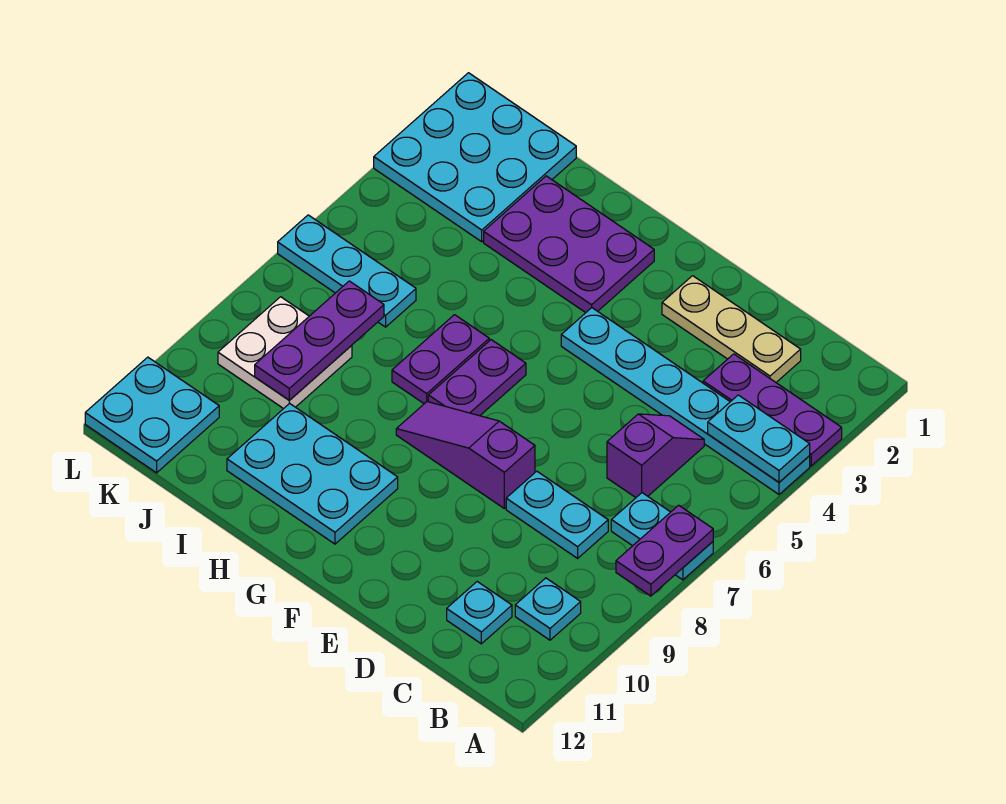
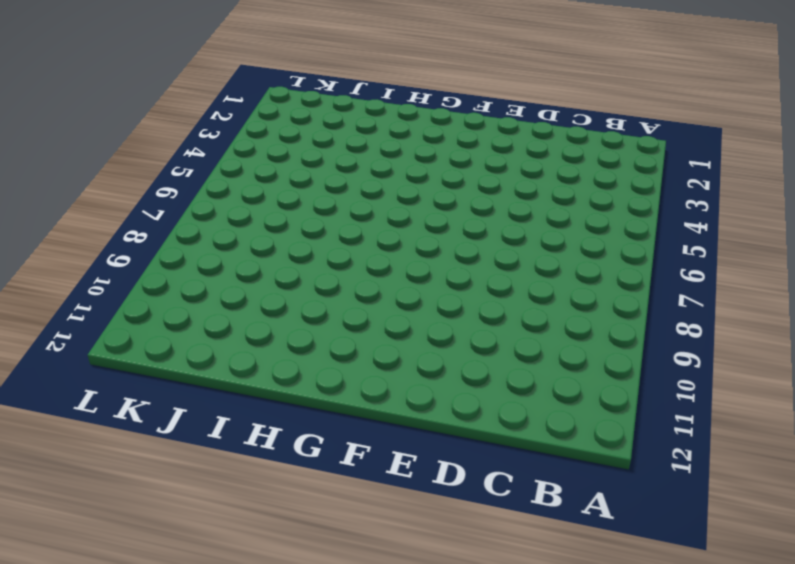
none -> purple plate A3:C3 level 1
none -> cyan plate A4:F4 level 1
none -> cyan plate A7:B7 level 1

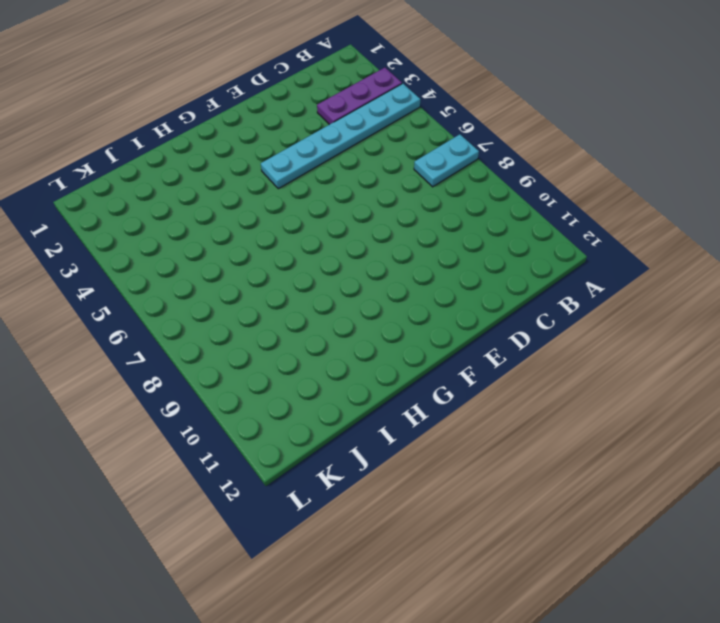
none -> cyan plate B10 level 1
none -> tan plate C2:E2 level 1
none -> purple slope C5:C6 level 1 top 6

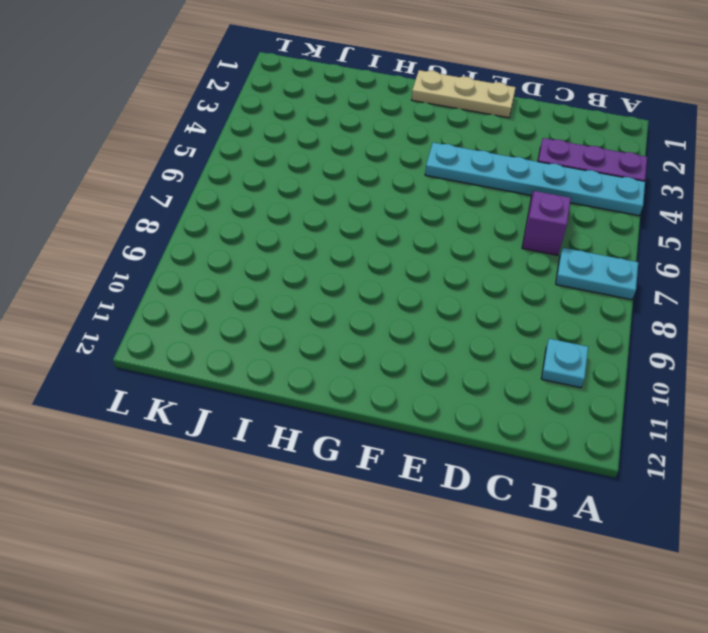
tan plate E1:G1 level 1 -> tan plate C2:E2 level 1
none -> cyan plate C8:D8 level 1
none -> cyan plate C11 level 1
none -> purple slope E8:G8 level 1 top E

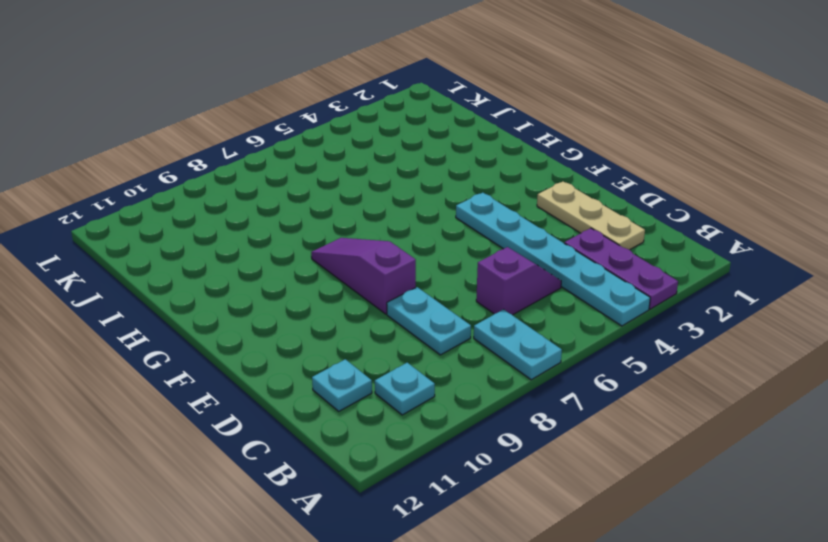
none -> purple plate G2:I3 level 1
none -> purple plate G6:G7 level 1
none -> cyan plate G10:I11 level 1

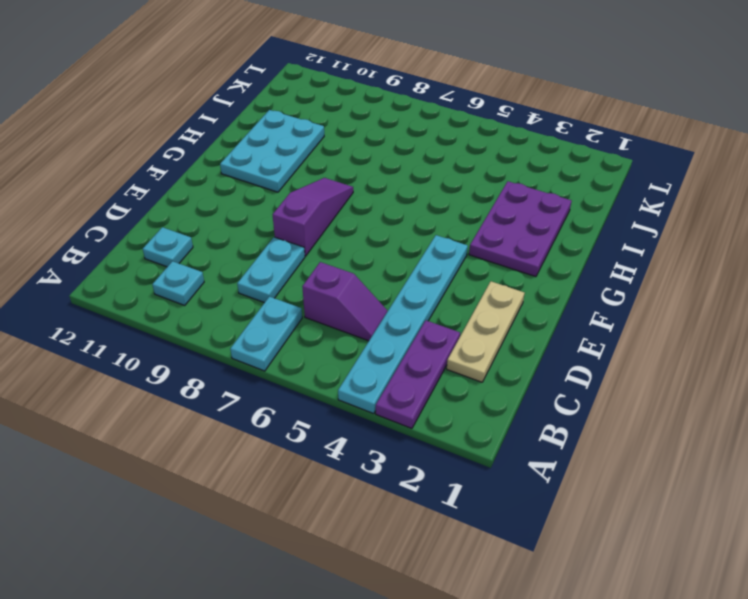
none -> purple plate G6:G7 level 1
none -> purple plate H6:H7 level 1
none -> cyan plate J1:L3 level 1

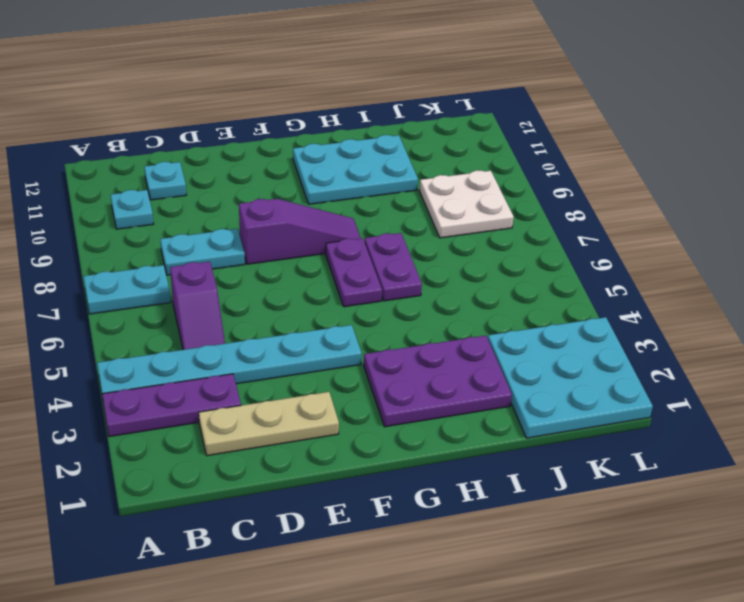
none -> cyan plate J6:L6 level 1
none -> cyan plate K11:L12 level 1
none -> cyan plate A4:B4 level 2

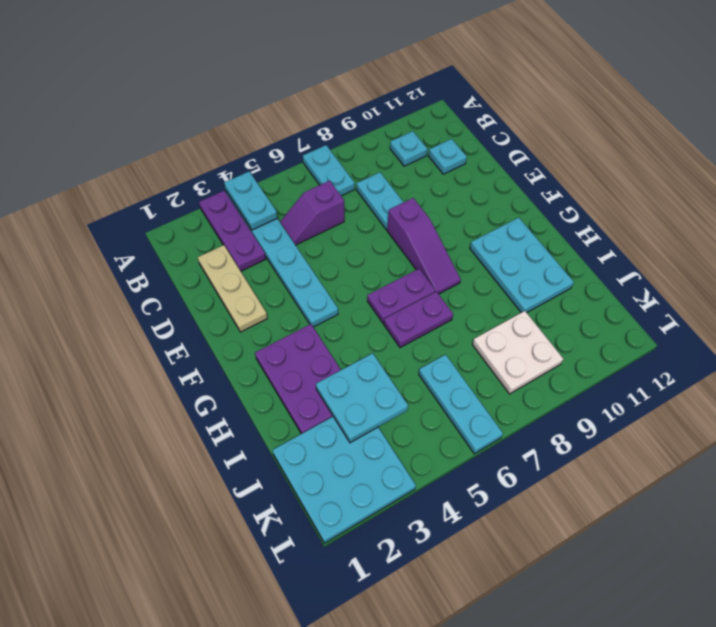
cyan plate I3:J4 level 2 -> cyan plate K11:L12 level 1
none -> purple plate A7:A8 level 2
none -> purple plate J7:J9 level 2

